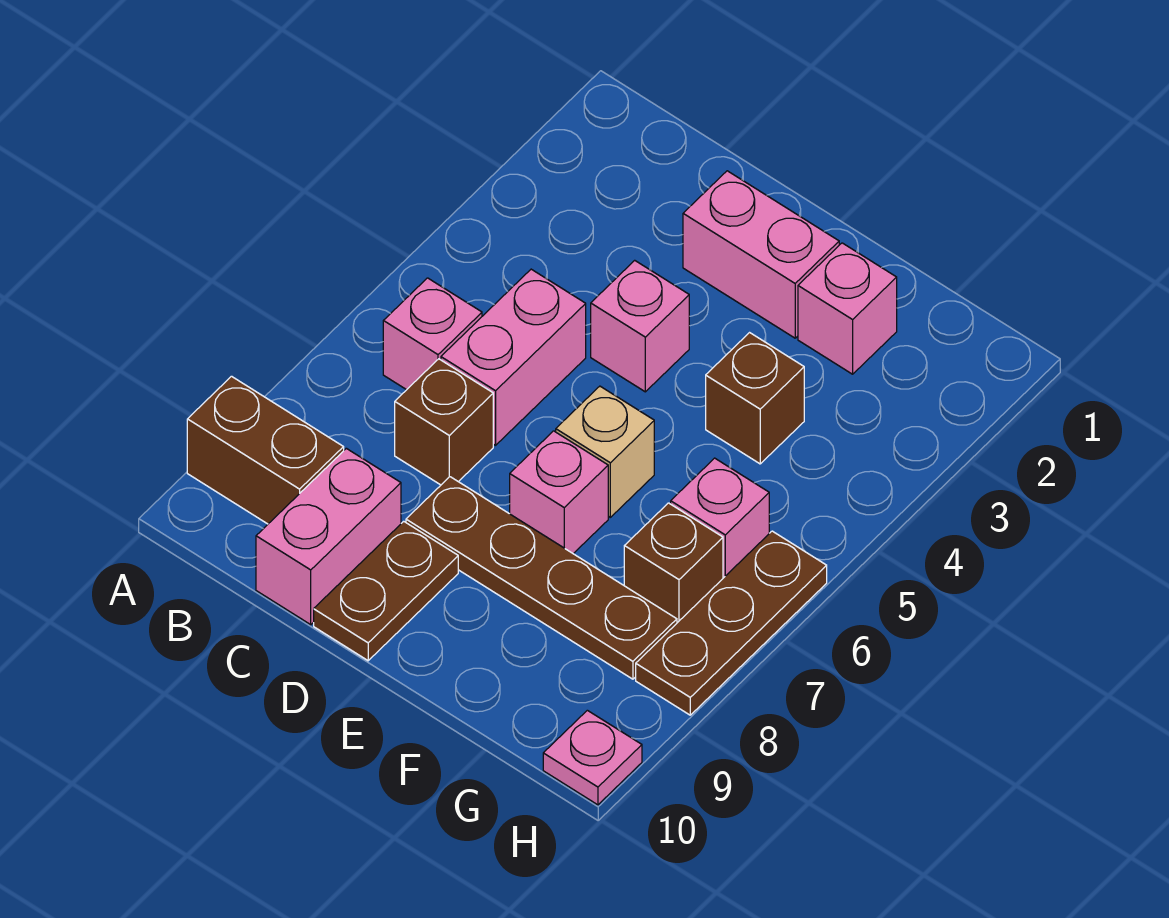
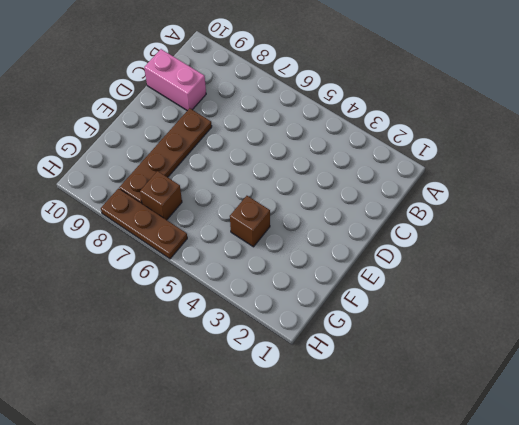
none -> brown brick A9:B9 level 1
none -> pink brick B6 level 1
none -> pink brick C5:C6 level 1

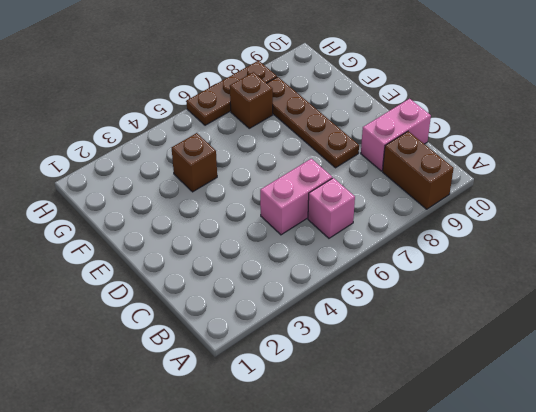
none -> brown brick C7 level 1
none -> pink brick D2:E2 level 1
none -> pink brick D4 level 1

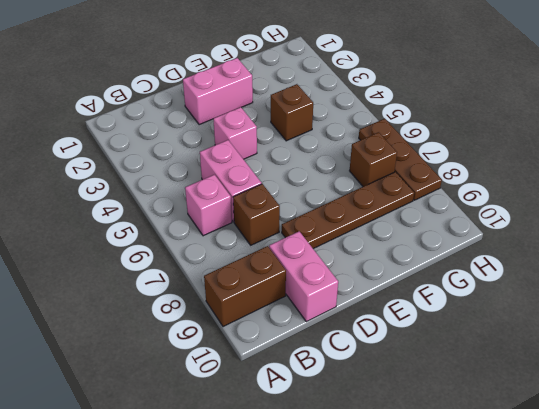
none -> brown plate D9:D10 level 1
none -> tan brick E6 level 1
none -> pink brick E7 level 1

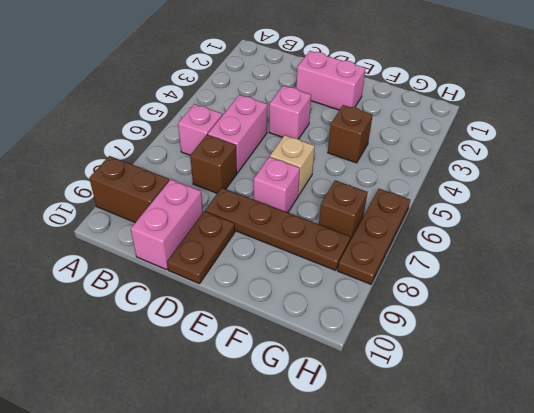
none -> pink brick F2 level 1
none -> pink brick G6 level 1
none -> pink plate H10 level 1

